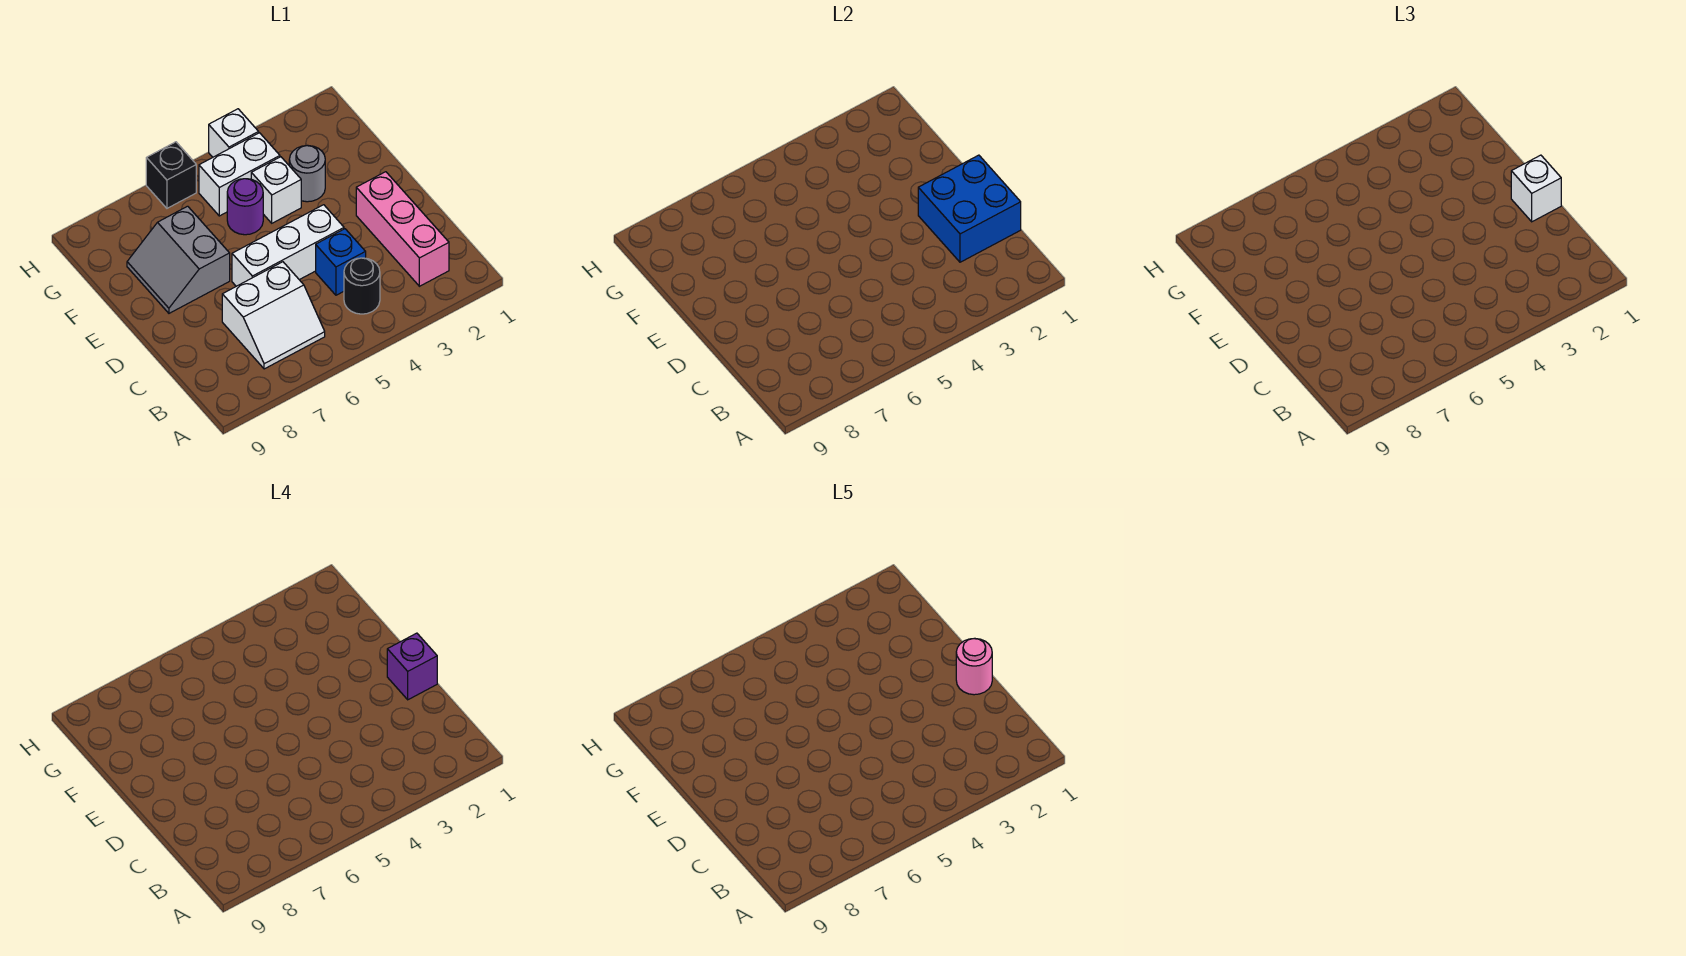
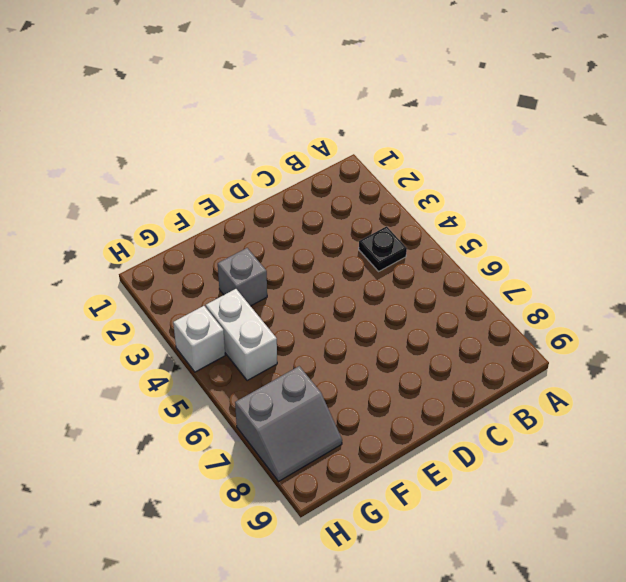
black plate B4 level 1 -> black round brick B4 level 1
grey brick F3 level 1 -> grey round brick F3 level 1
grey slope G7:H8 level 1 top 7 -> grey slope E7:F8 level 1 top 7
none -> pink brick B2:D2 level 1
none -> white slope B6:C7 level 1 top C
none -> blue brick C4 level 1

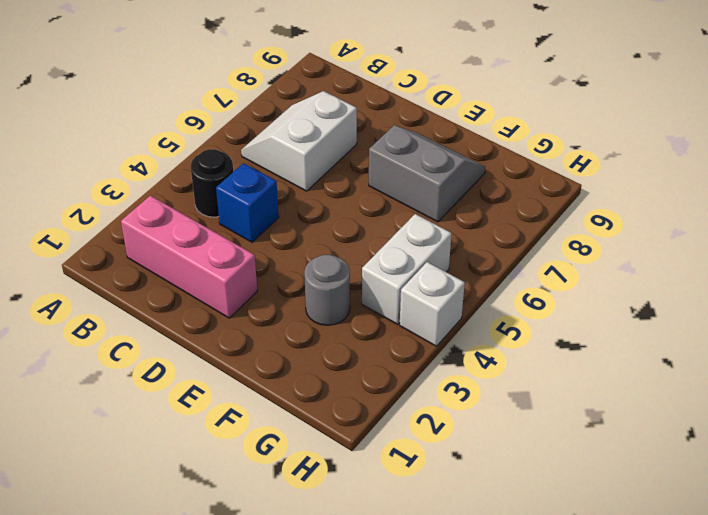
none -> white brick D4:D6 level 1
none -> white brick F4 level 1
none -> purple round brick F5 level 1

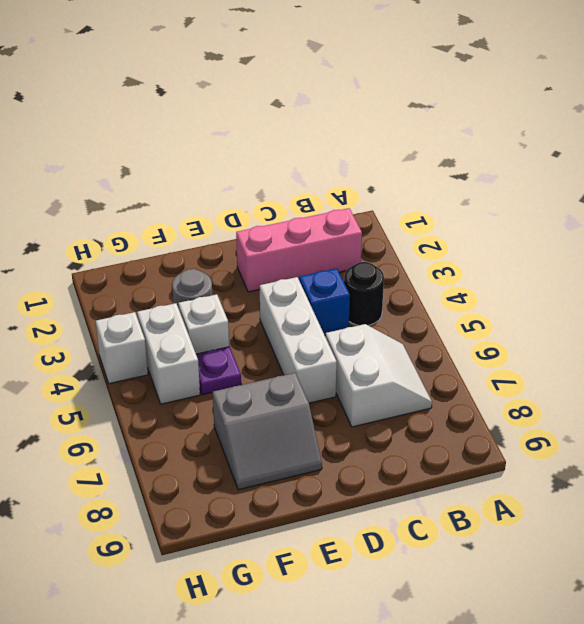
purple plate F5 level 1 -> purple round brick F5 level 1
none -> black brick H6 level 1
none -> blue brick C1:D2 level 2
none -> white brick D1 level 3

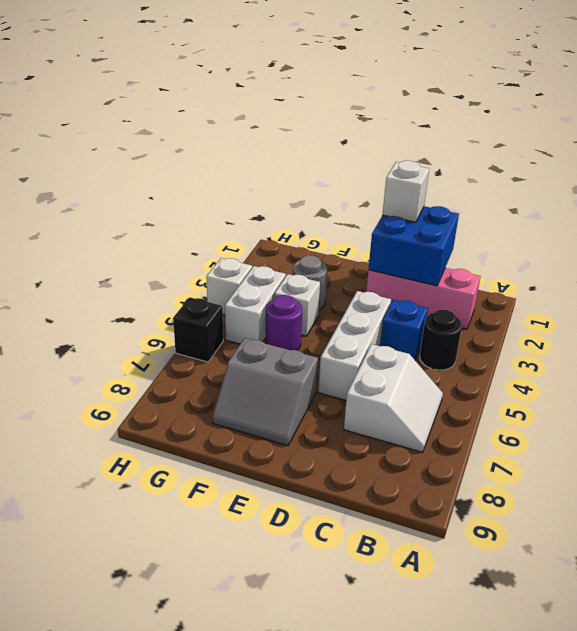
none -> purple brick D1 level 4
none -> pink round brick D1 level 5

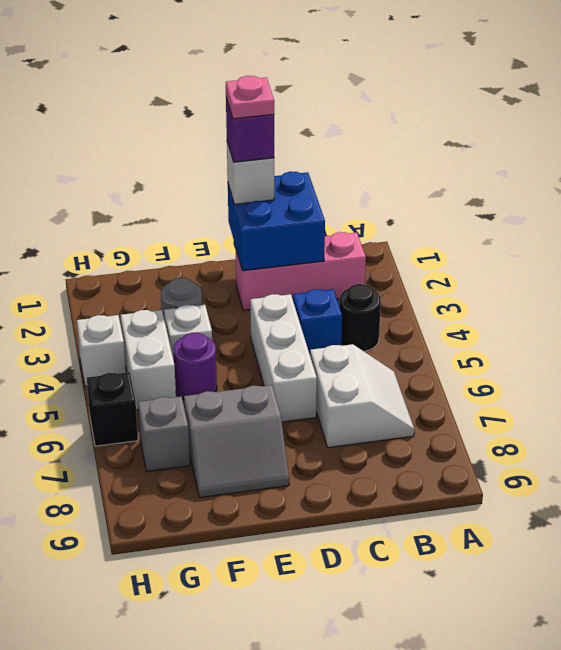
pink plate D1 level 5 -> pink round brick D1 level 5
grey brick G7 level 1 -> none

